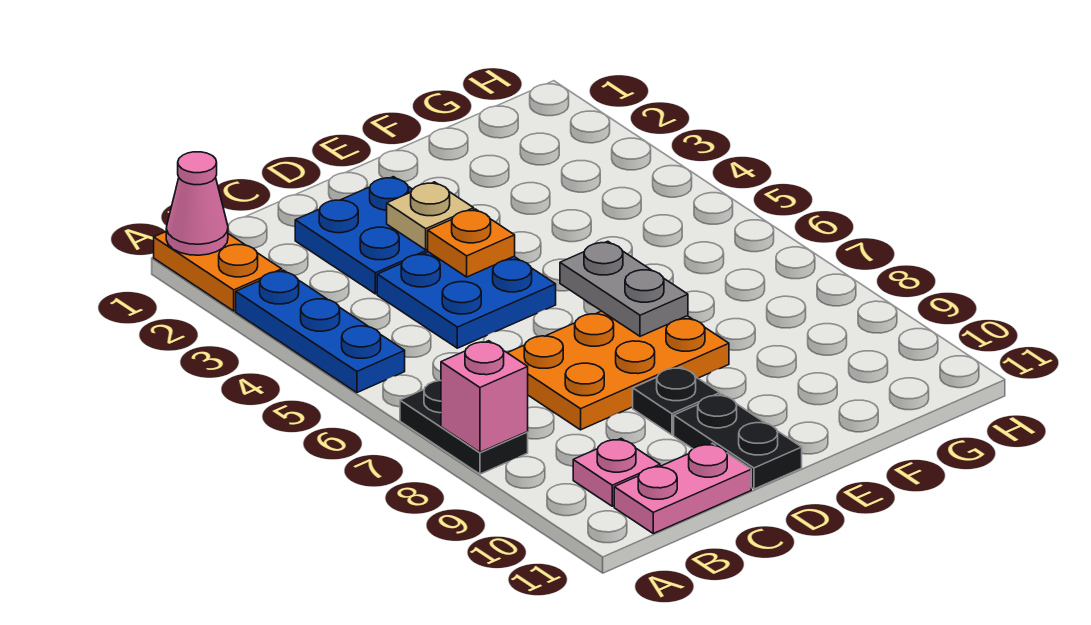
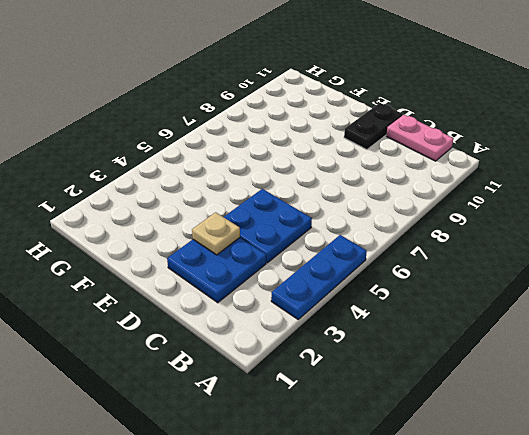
none -> orange plate A1:A2 level 1
none -> black plate A7:A8 level 1
none -> pink plate B10 level 1

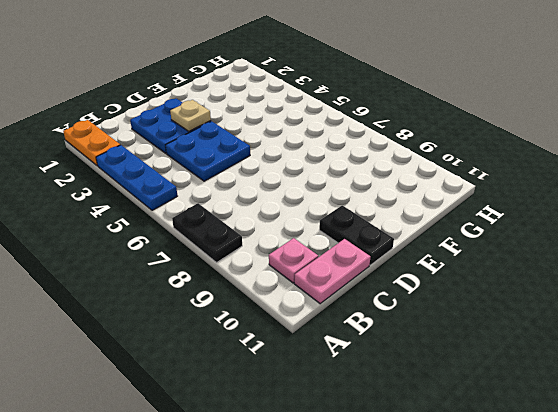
none -> orange plate C7:E8 level 1
none -> black plate D9 level 1
none -> pink cone A1 level 2

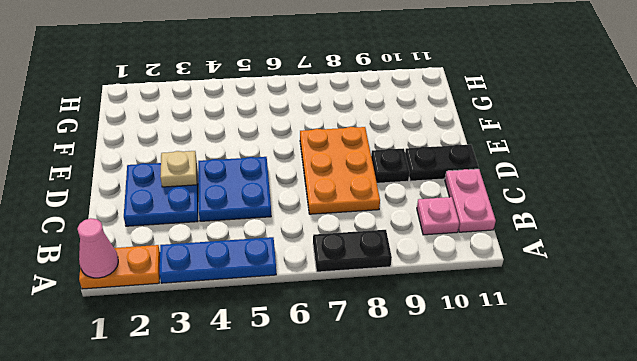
none -> pink brick A8 level 2
none -> orange plate D4 level 2
none -> grey plate E6:E7 level 2

